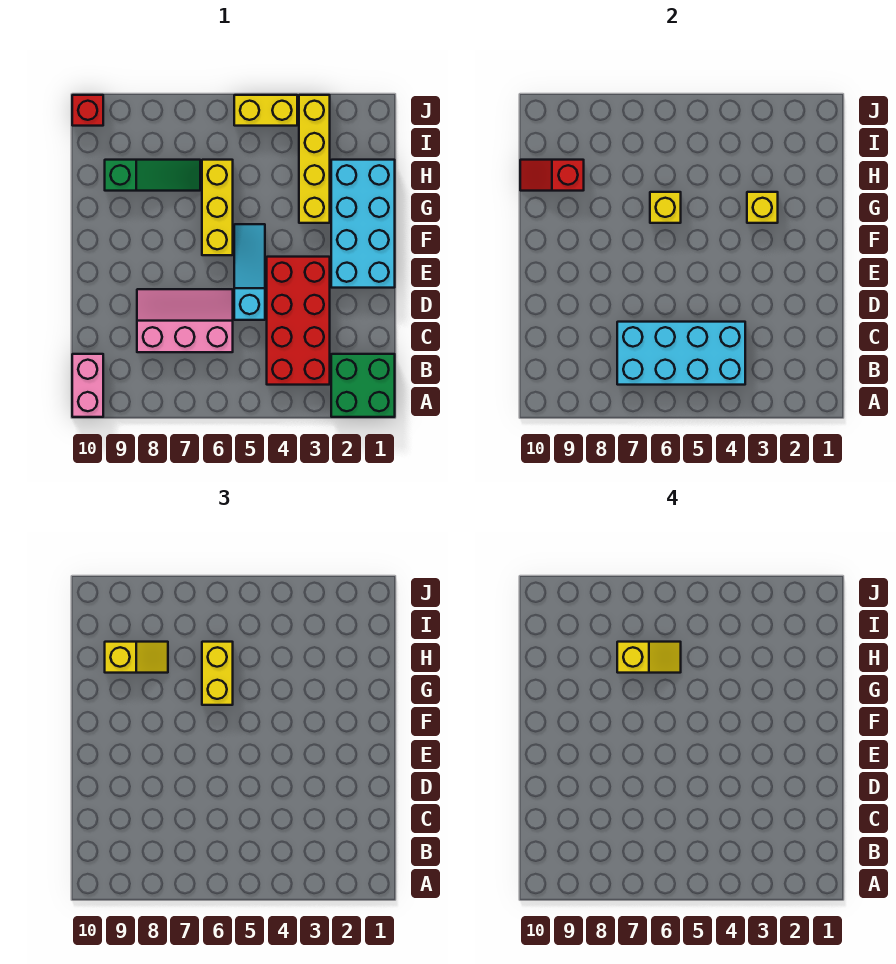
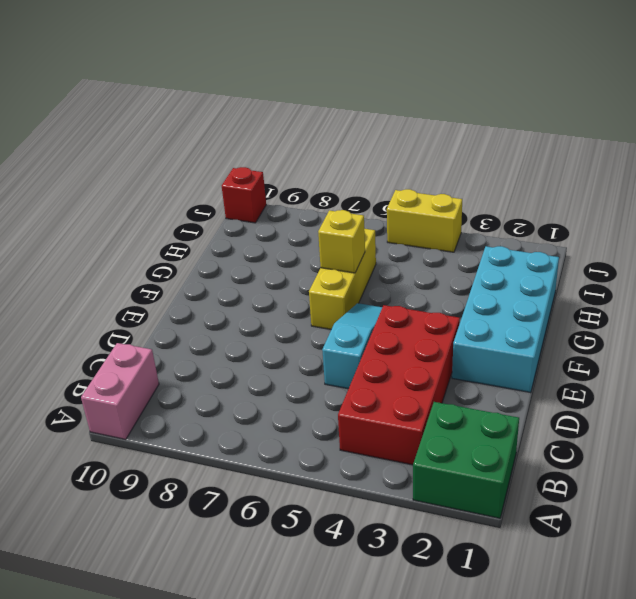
none -> pink slope C6:D8 level 1 top C
none -> yellow brick G3:J3 level 1
none -> green slope H7:H9 level 1 top 9

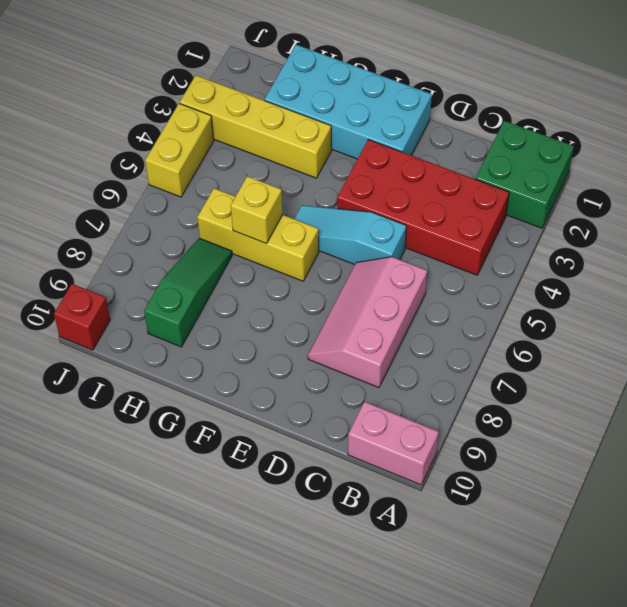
none -> cyan brick B4:C7 level 2
none -> yellow brick G3 level 2
none -> red slope H9:H10 level 2 top 9

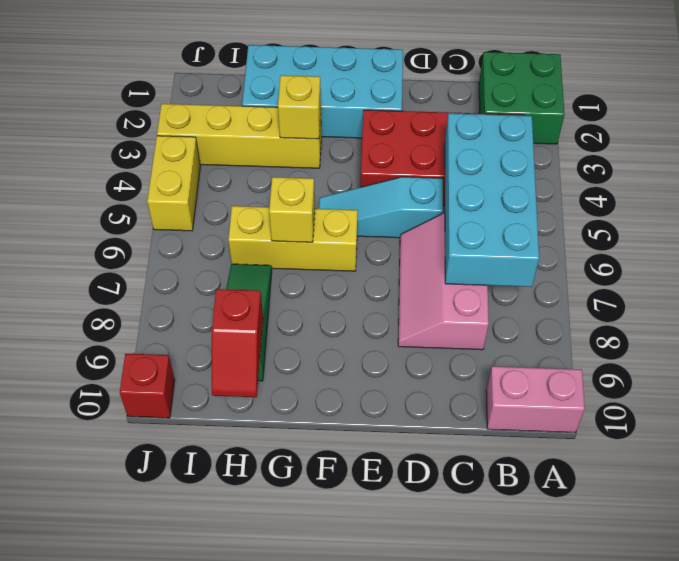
none -> yellow brick G6:H6 level 3
none -> yellow slope H8:H9 level 3 top 9
none -> yellow slope H6:H7 level 4 top 7

